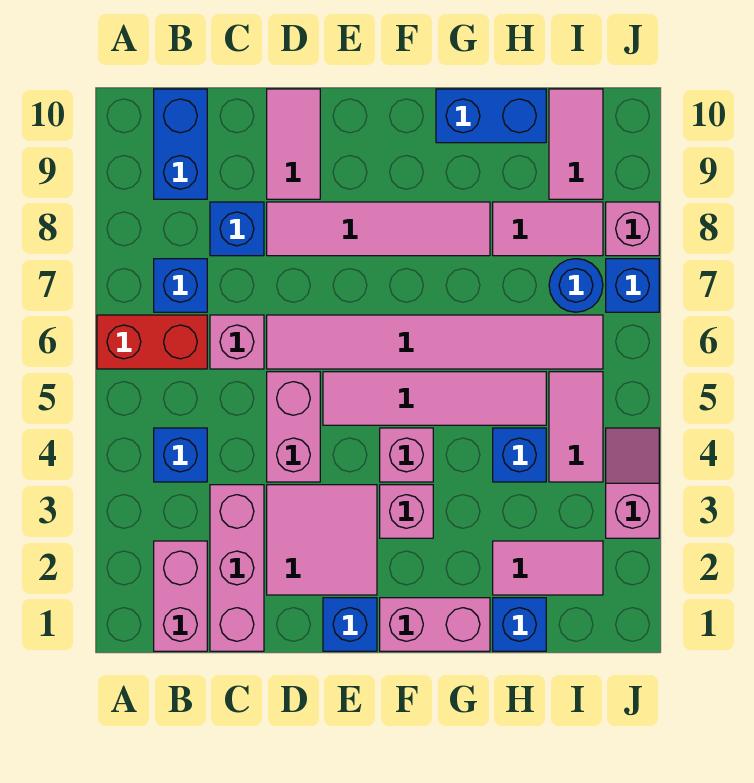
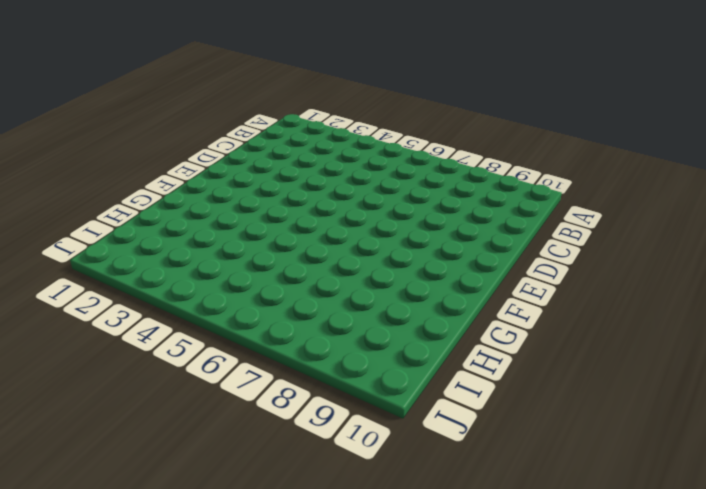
none -> red brick A6:B6 level 1
none -> pink brick B1:B2 level 1
none -> blue brick B4 level 1

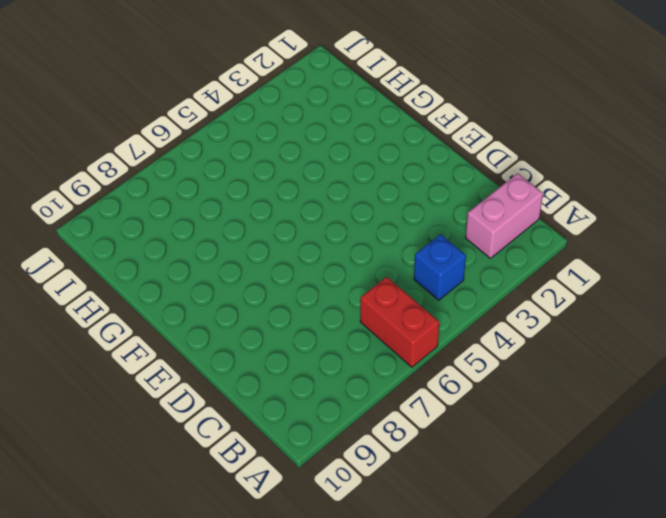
none -> blue brick B7 level 1
none -> blue brick B9:B10 level 1
none -> pink brick C1:C3 level 1

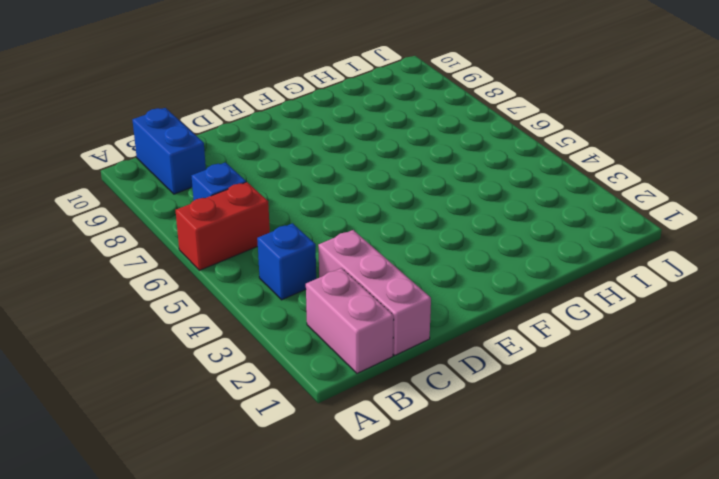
none -> pink brick C6 level 1
none -> blue brick C8 level 1
none -> pink tile D2:E3 level 1

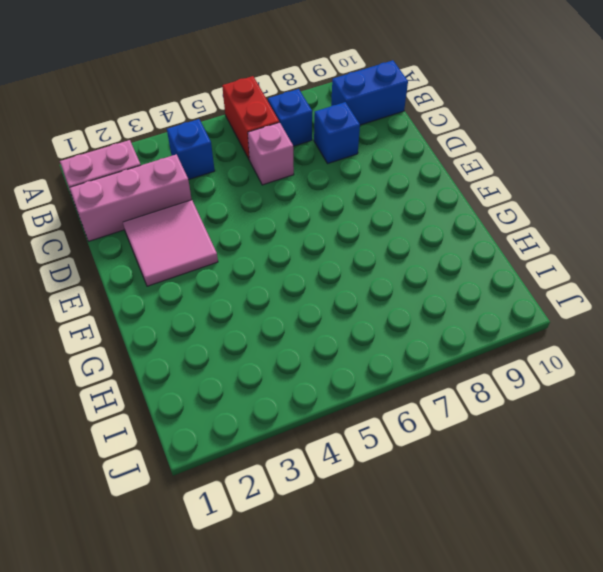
none -> pink brick D4:D5 level 1
none -> pink tile D6:I6 level 1
none -> pink tile D8:G8 level 1

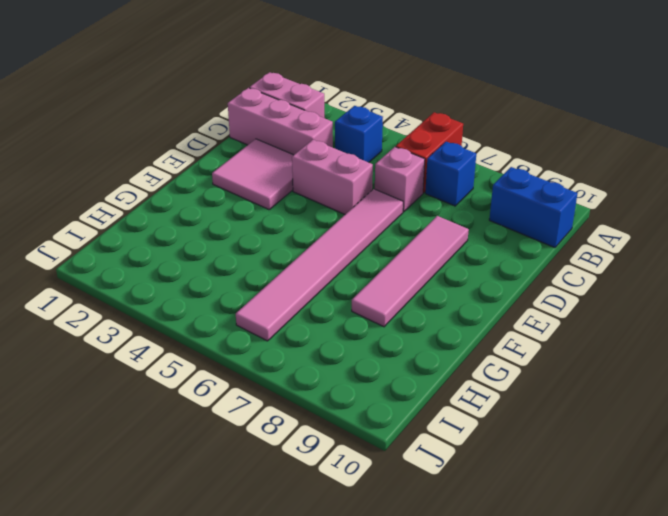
none -> blue brick C8 level 1
none -> pink tile D9:D10 level 1
none -> blue brick E1 level 1

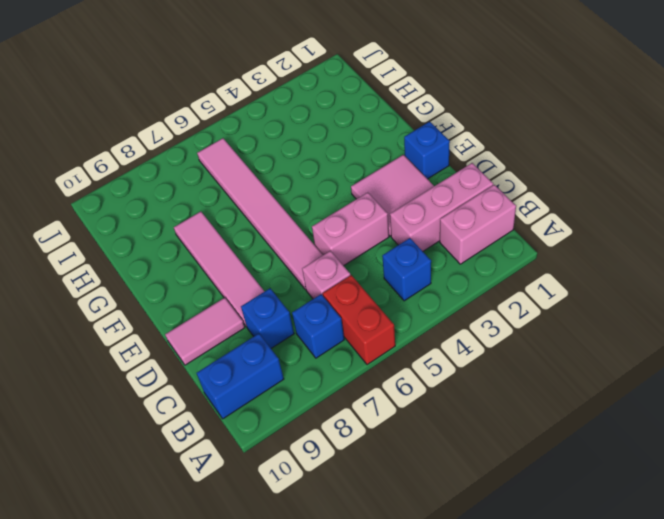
none -> pink tile E5:H5 level 1
none -> pink brick F1:G1 level 1
none -> pink brick F3 level 1

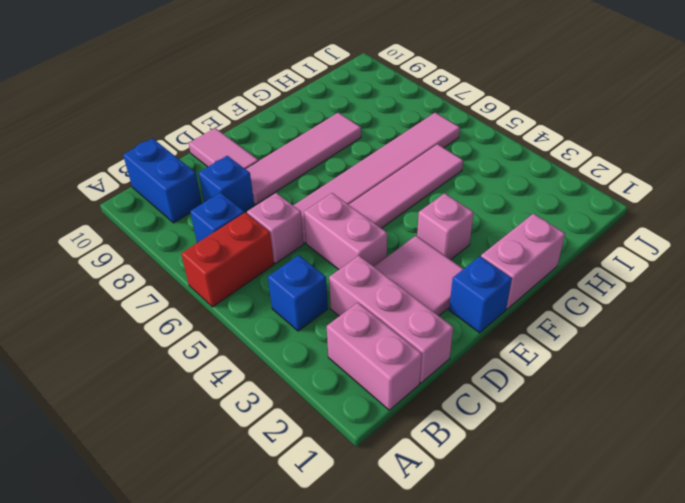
none -> pink brick F4 level 1
none -> blue brick G10:H10 level 1
none -> blue brick H1 level 1

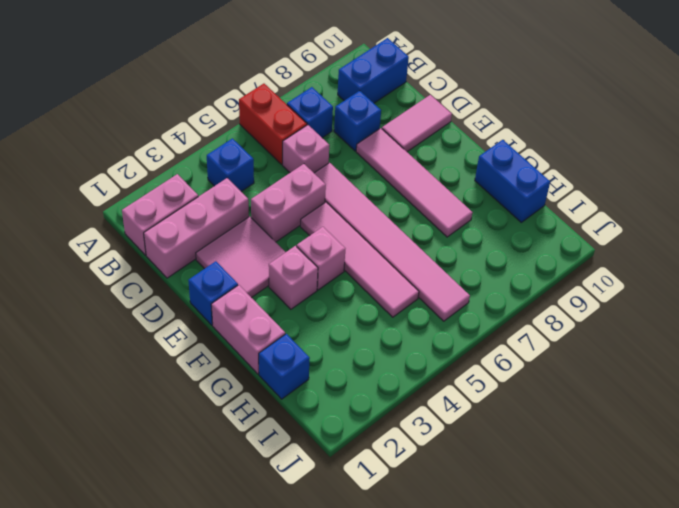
none -> pink tile H2:I2 level 1
none -> blue brick H4 level 1
none -> pink tile H8:I8 level 1

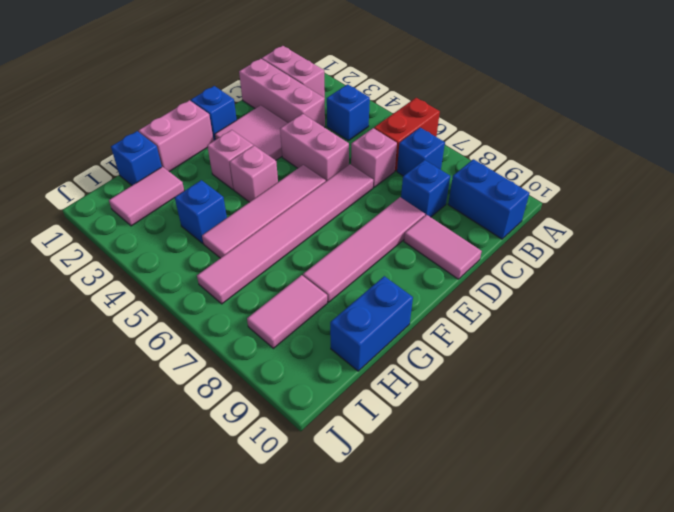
none -> pink tile I4:I5 level 1
none -> blue round brick I7 level 1
none -> pink tile I9:I10 level 1

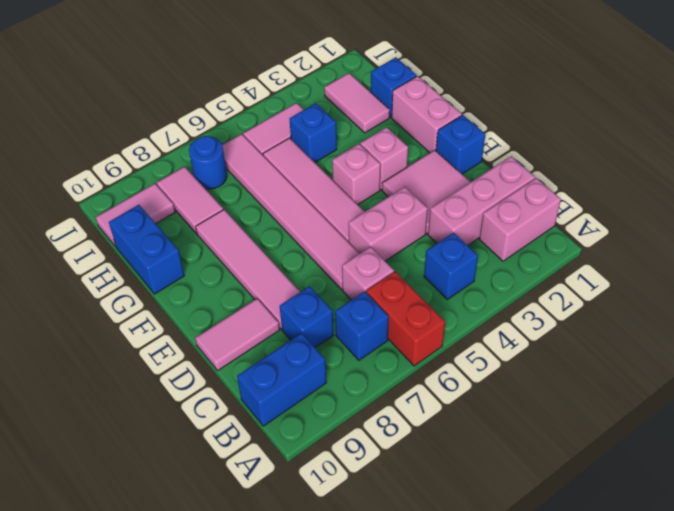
none -> pink slope J3:J4 level 1 top 3
none -> blue brick J7 level 1
none -> pink brick J8 level 1

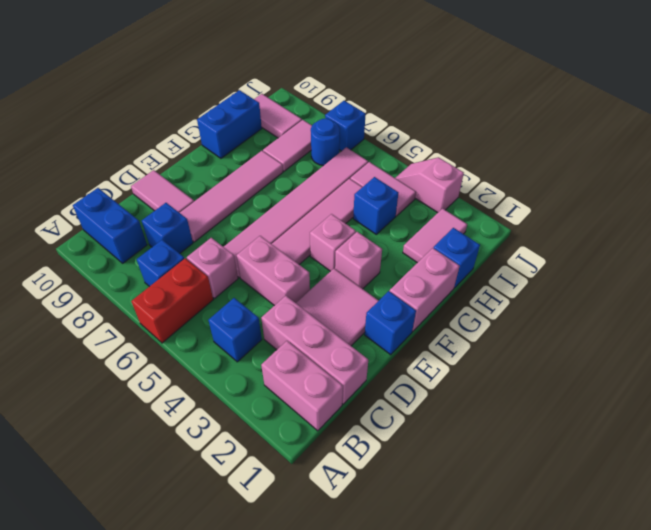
none -> pink brick J8 level 1

